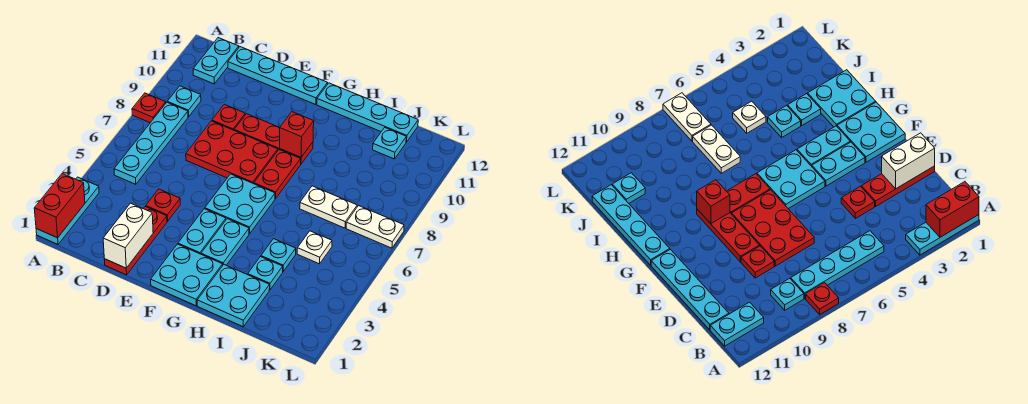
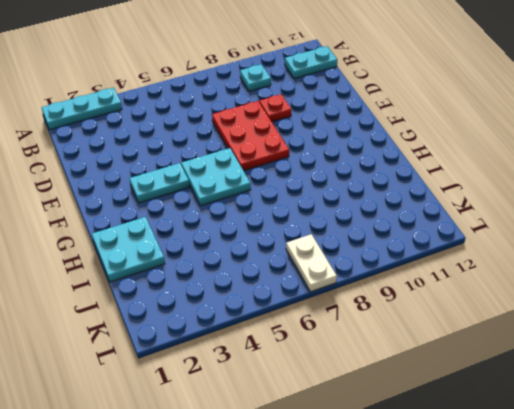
none -> red plate A8 level 1
none -> cyan plate B5:B8 level 1
none -> cyan plate C12:F12 level 1

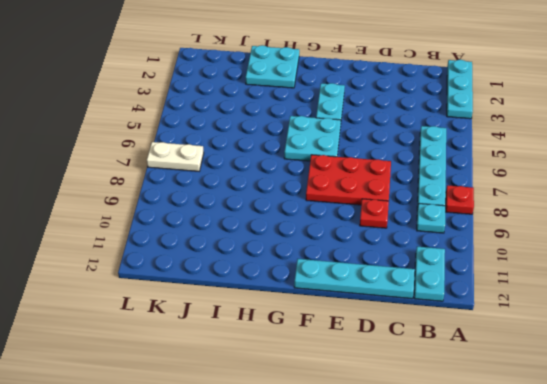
none -> red plate D1:D3 level 1
none -> red plate D4 level 1
none -> red plate E9:G9 level 1

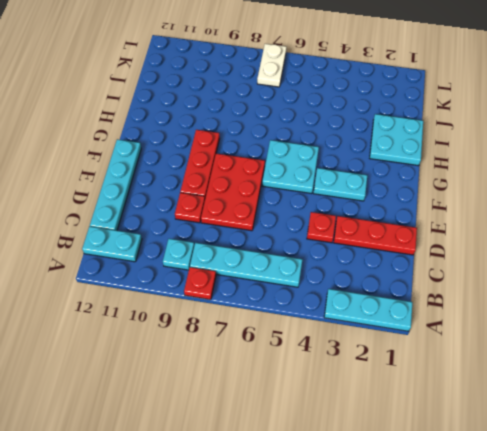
none -> cyan plate F1:G2 level 1
none -> cyan plate G3:G4 level 1
none -> red plate G7:G8 level 1

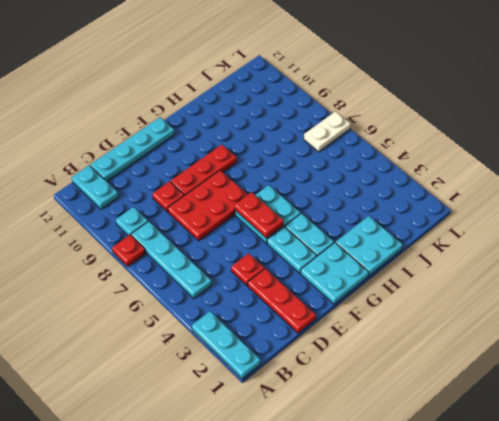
red plate F5:F6 level 2 -> red plate G7:G8 level 1
none -> cyan plate G12:J12 level 1
none -> cyan plate I3 level 1
none -> cyan plate I4 level 1

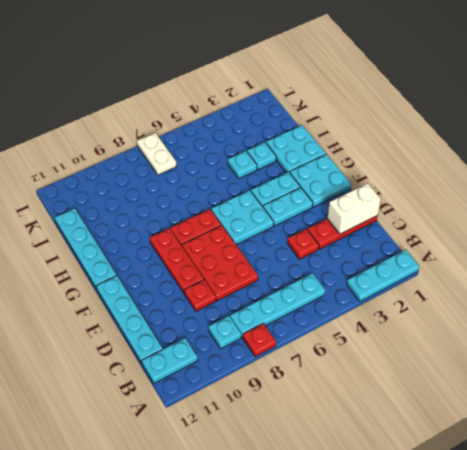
none -> white plate I7:J7 level 1
none -> white plate J5 level 1
none -> cyan plate J11 level 1

